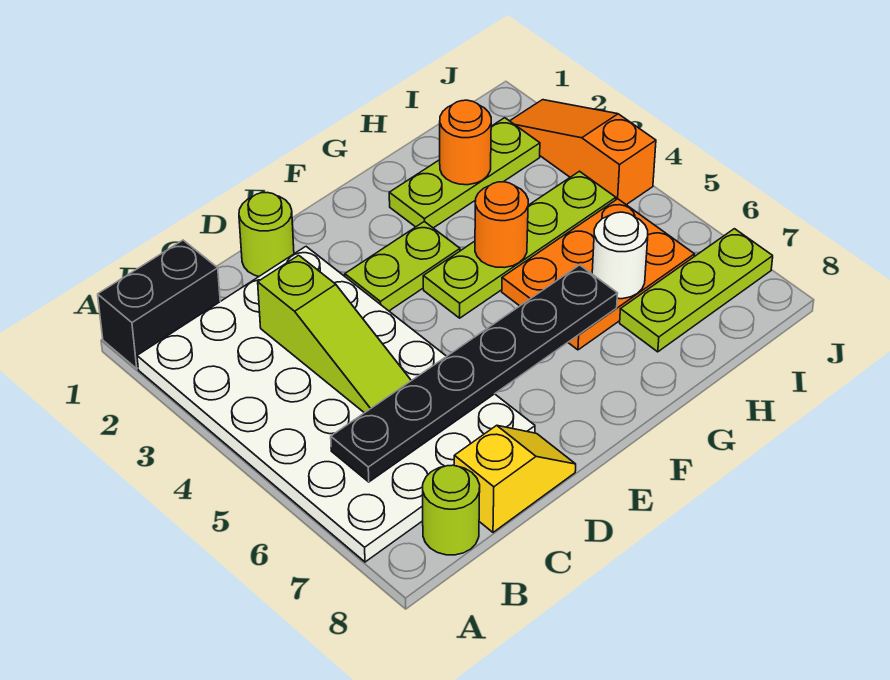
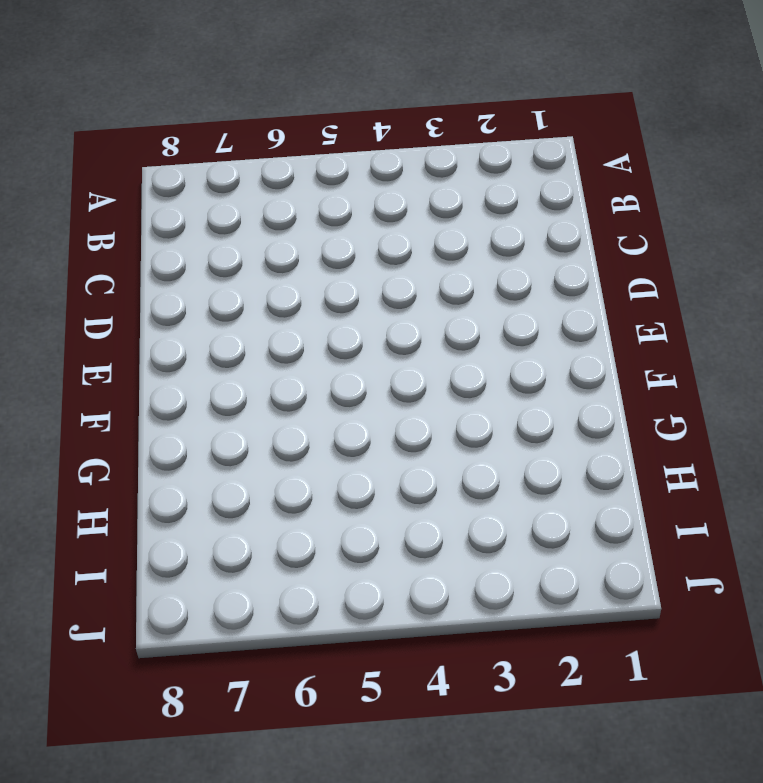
none -> black brick A1:B1 level 1
none -> white plate A2:D7 level 1
none -> lime round brick B8 level 1

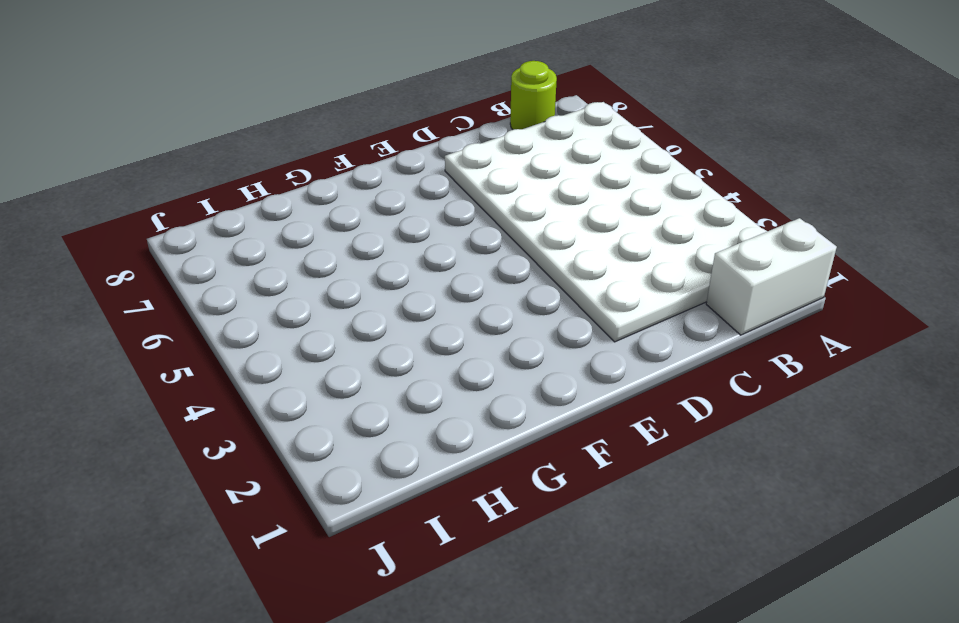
white brick A1:B1 level 1 -> black brick A1:B1 level 1
none -> yellow slope C8:D8 level 1 top C
none -> lime round brick D1 level 1
none -> lime plate E3:F3 level 1

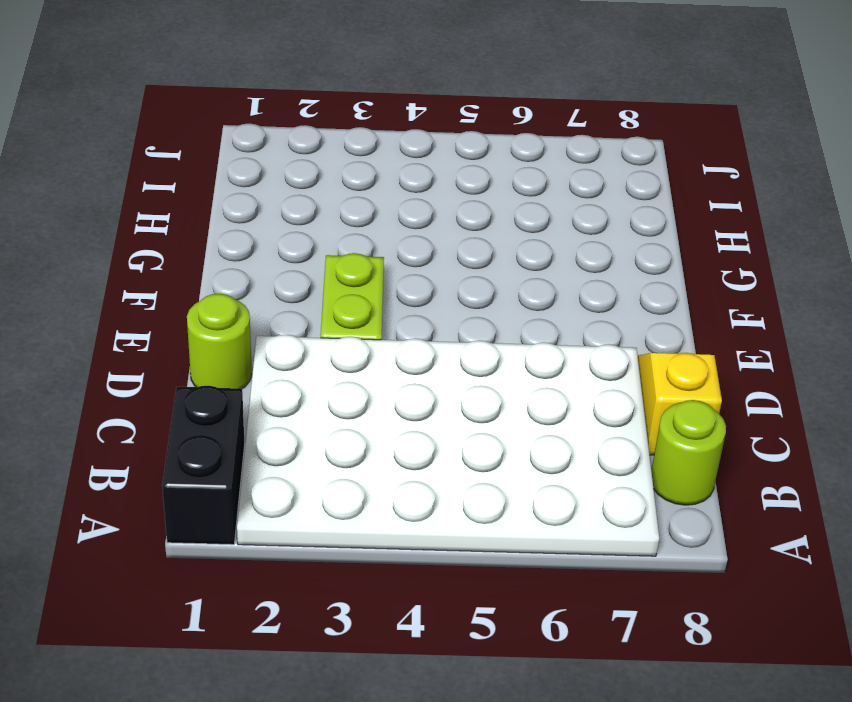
none -> lime plate F4:I4 level 1
none -> lime plate G2:I2 level 1
none -> orange plate G5:I6 level 1

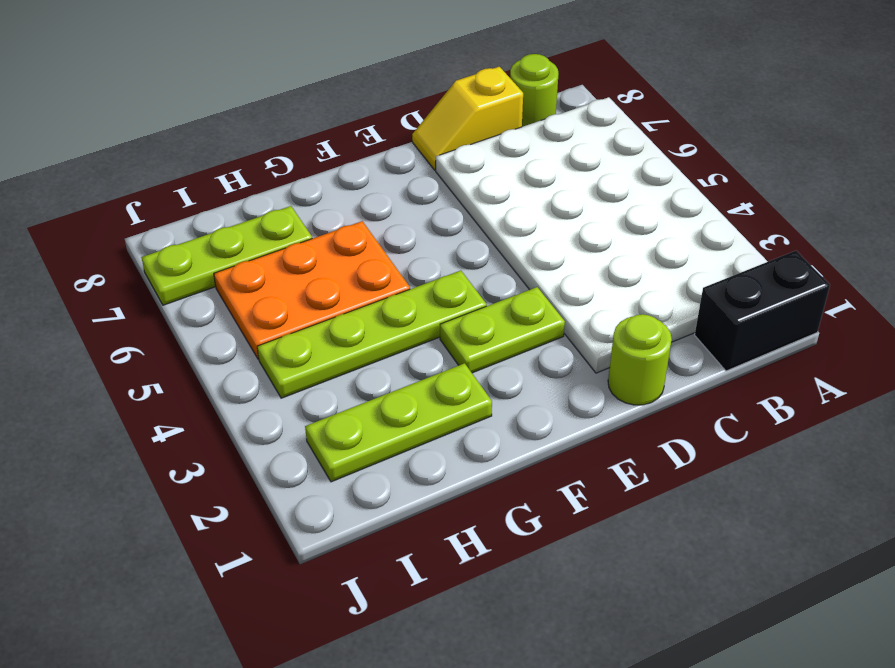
none -> orange slope J2:J4 level 1 top 4
none -> black plate B6:G6 level 2
none -> lime slope C3:C5 level 2 top 3

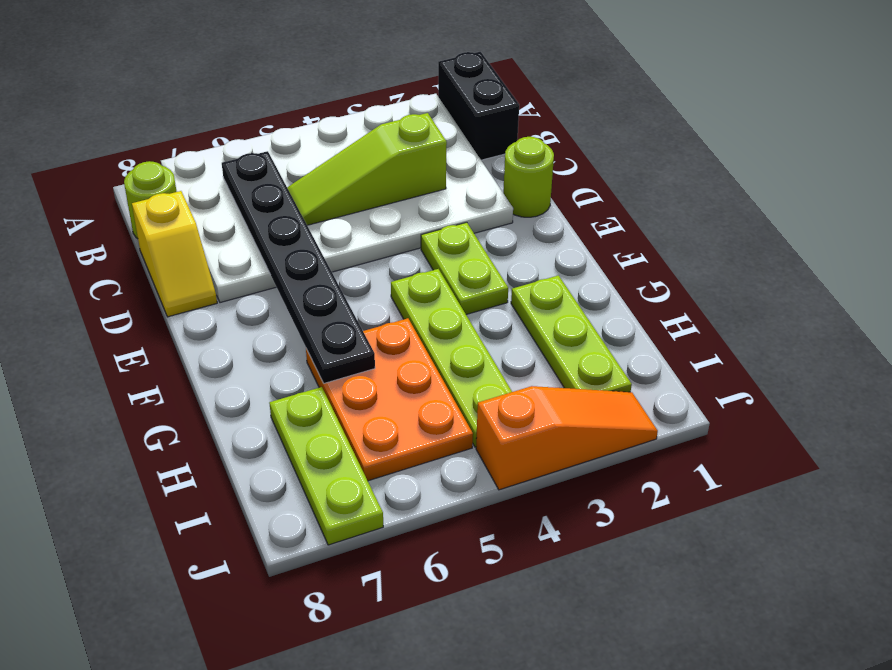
none -> orange round brick G4 level 2
none -> orange round brick H2 level 2
none -> white round brick H6 level 2

